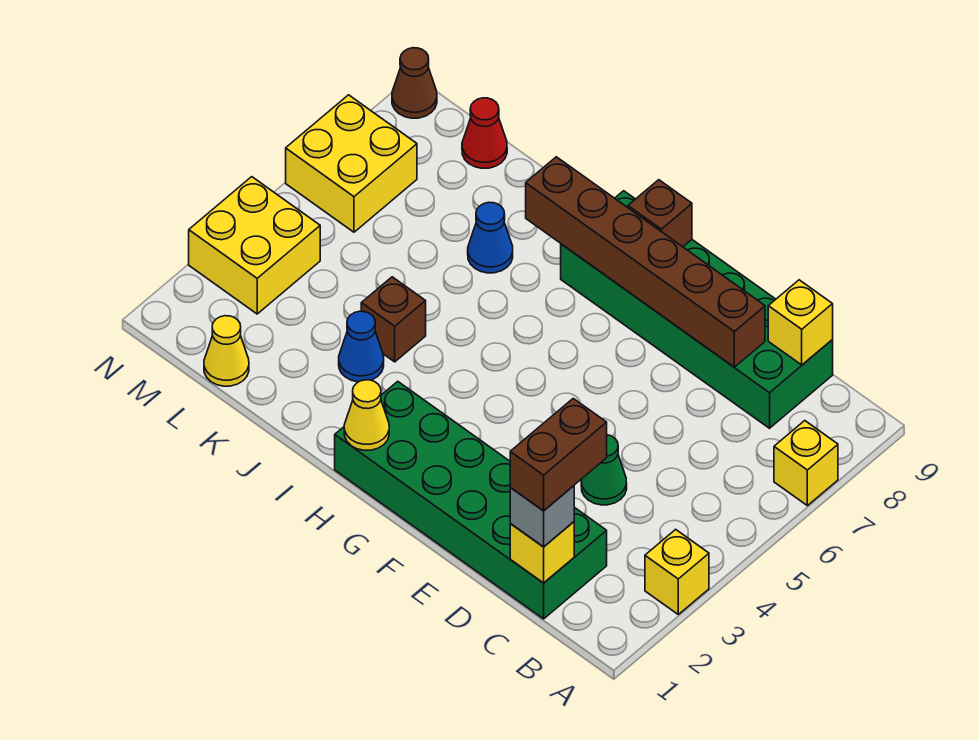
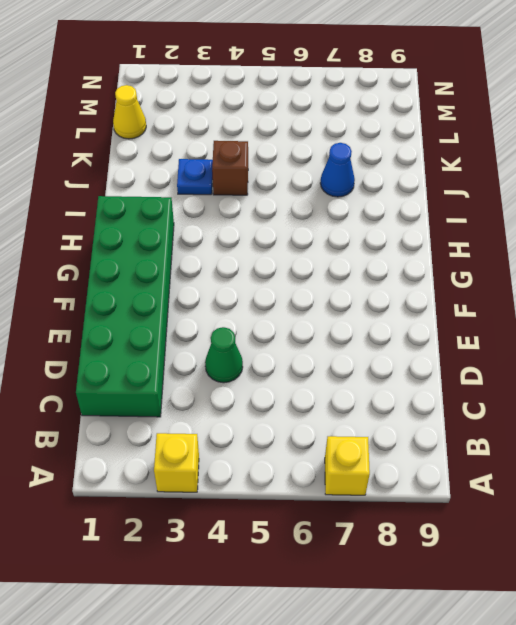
blue plate J3 level 1 -> blue cone J3 level 1
none -> green brick C8:H9 level 1
none -> red cone L9 level 1
none -> yellow brick M3:N4 level 1

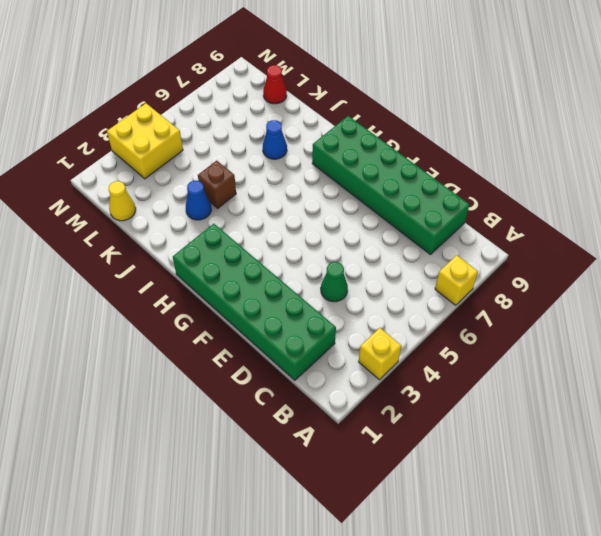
none -> yellow brick M6:N7 level 1
none -> brown cone N9 level 1
none -> yellow brick C1 level 2

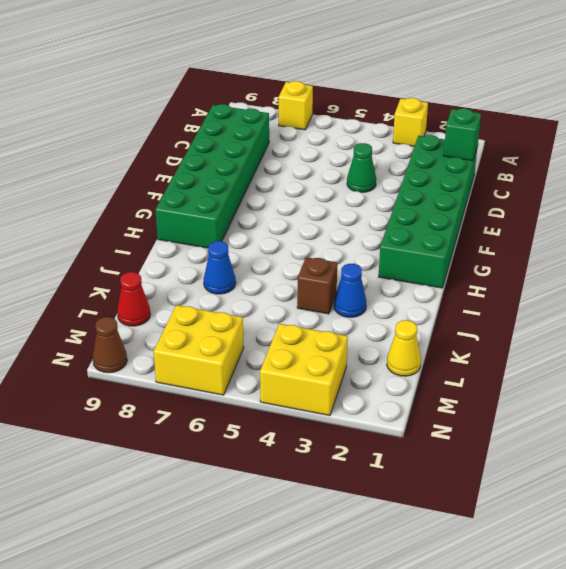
green brick C1 level 2 -> yellow brick C1 level 2
none -> yellow brick C9 level 2
none -> brown brick D8:I8 level 2
none -> brown brick G9 level 2

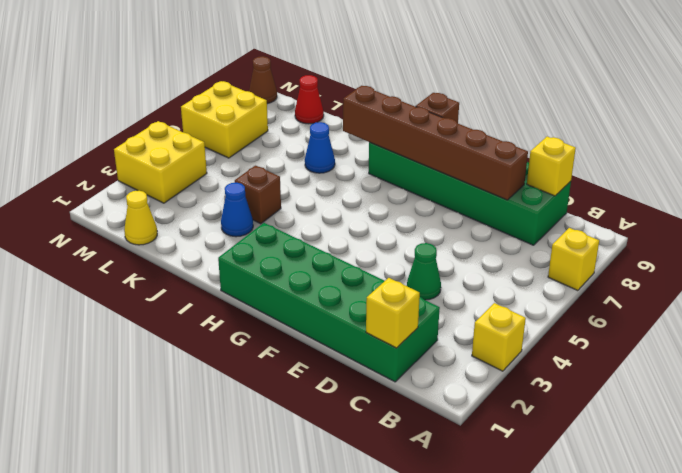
none -> yellow cone H1 level 2
none -> grey brick C1 level 3
none -> brown brick C1:C2 level 4

